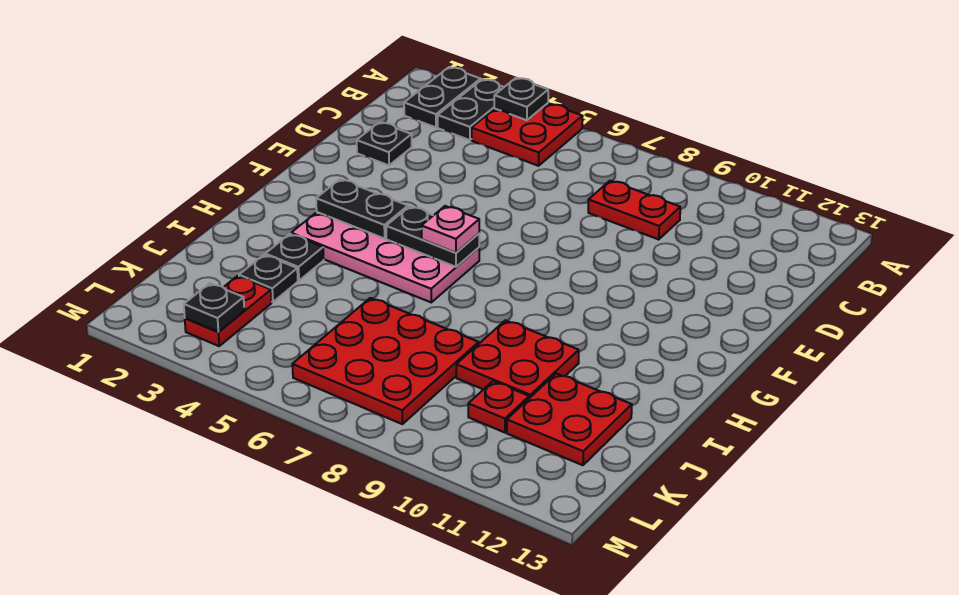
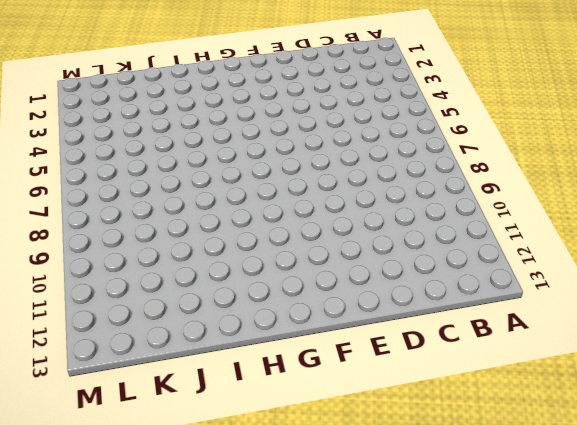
none -> black plate A2:B2 level 1
none -> black plate A3:B3 level 1
none -> red plate A4:B5 level 1

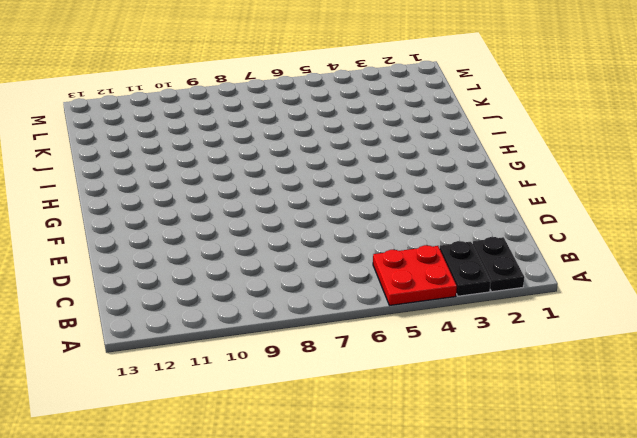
none -> red plate C8:C9 level 1
none -> black plate D2 level 1
none -> pink plate G3:H6 level 1

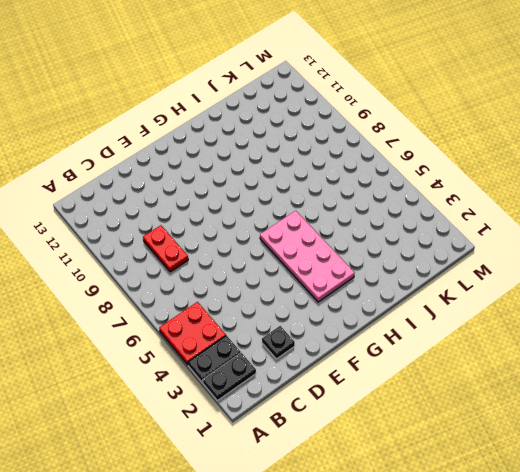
none -> black plate I3 level 1
none -> red plate I9:J10 level 1
none -> black plate J3 level 1

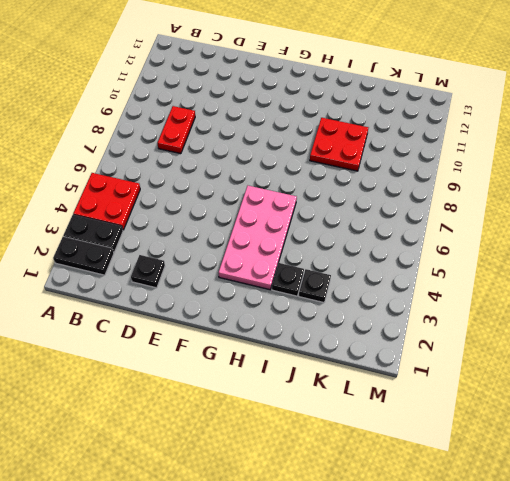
none -> red plate J6:L8 level 1
none -> red plate J11:K12 level 1
none -> red plate K3:L3 level 1

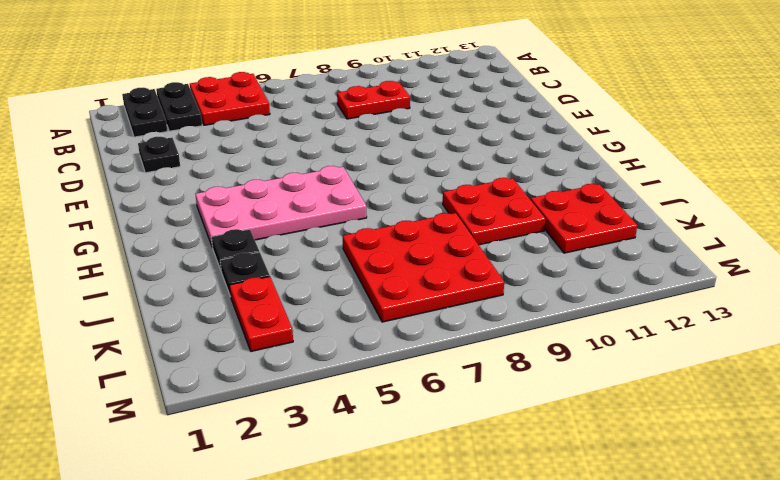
none -> red plate K10 level 1
none -> black plate A4 level 2
none -> black plate G3:G4 level 2

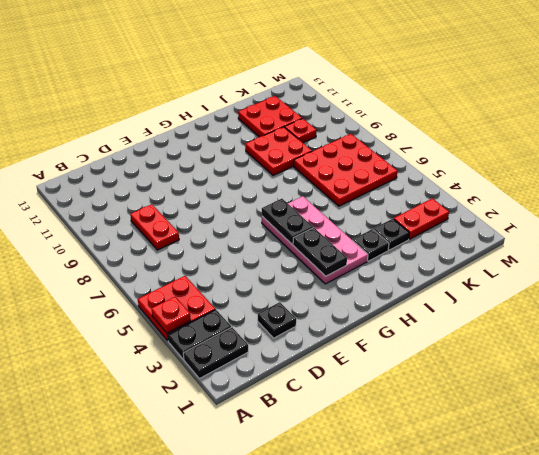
red plate A4 level 2 -> black plate A4 level 2
none -> black plate L3 level 2
none -> pink plate G6 level 3

